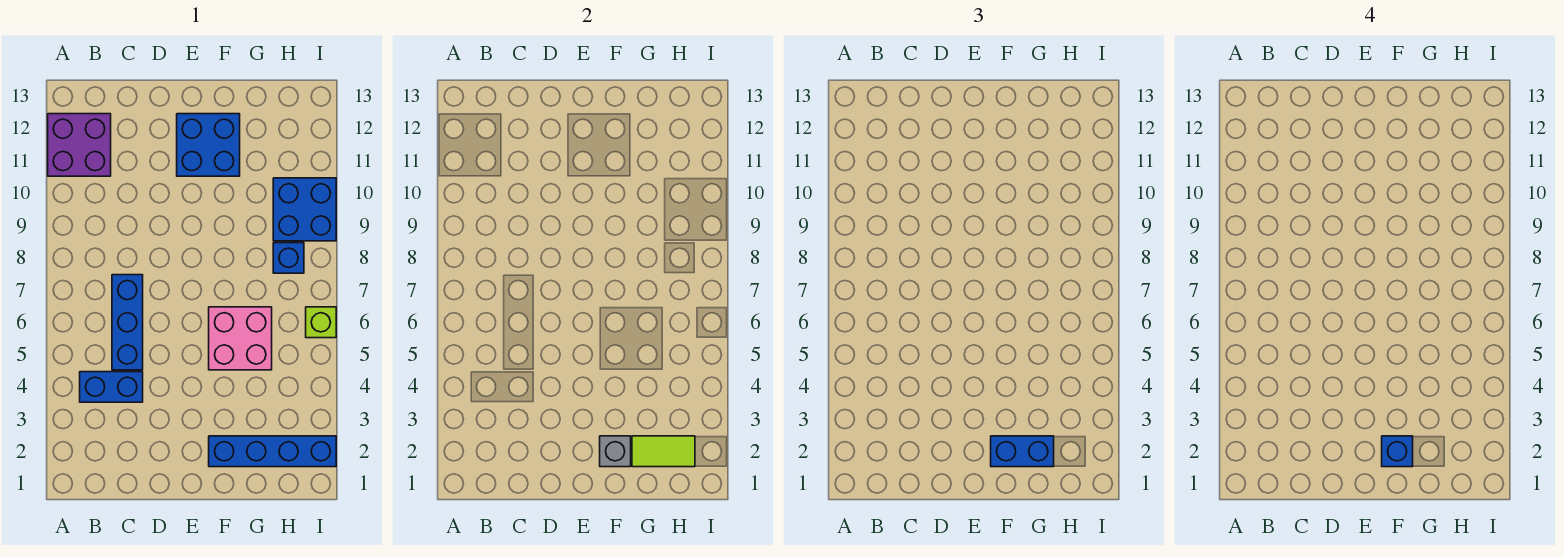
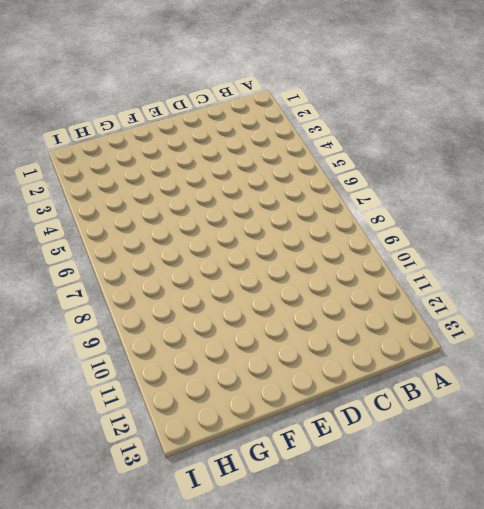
none -> purple brick A11:B12 level 1
none -> blue brick B4:C4 level 1
none -> blue brick C5:C7 level 1

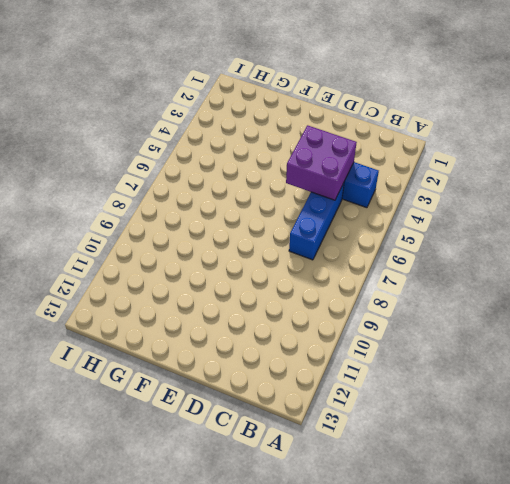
purple brick C4:D5 level 2 -> purple brick A11:B12 level 1
none -> blue brick E11:F12 level 1
none -> blue brick F2:I2 level 1
none -> pink brick F5:G6 level 1

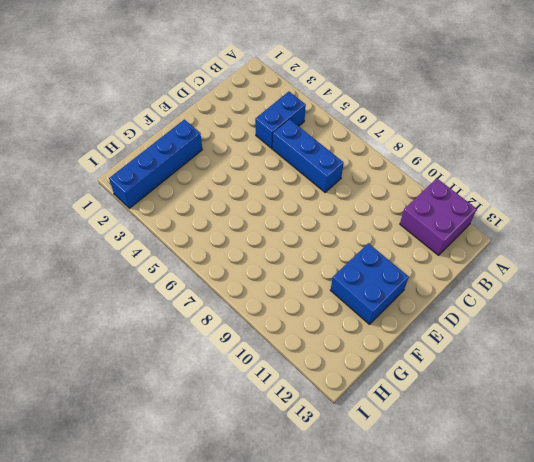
none -> pink brick F5:G6 level 1
none -> blue brick H8 level 1
none -> blue brick H9:I10 level 1

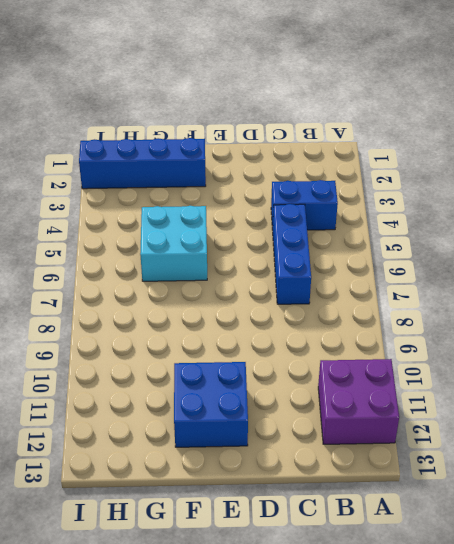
cyan brick F5:G6 level 1 -> pink brick F5:G6 level 1
none -> blue brick H8 level 1
none -> blue brick H9:I10 level 1
none -> lime brick I6 level 1

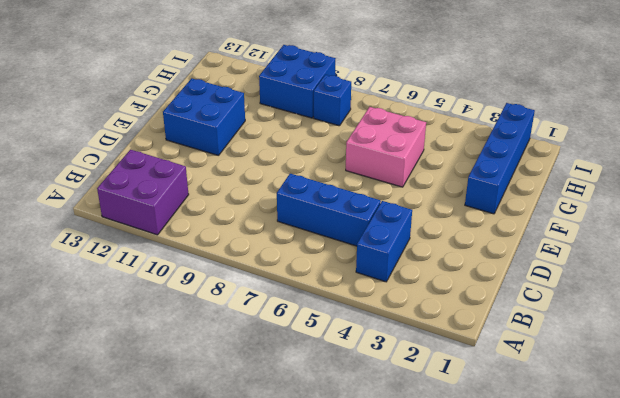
none -> lime brick I6 level 1
none -> grey brick F2 level 2
none -> lime tile G2:H2 level 2

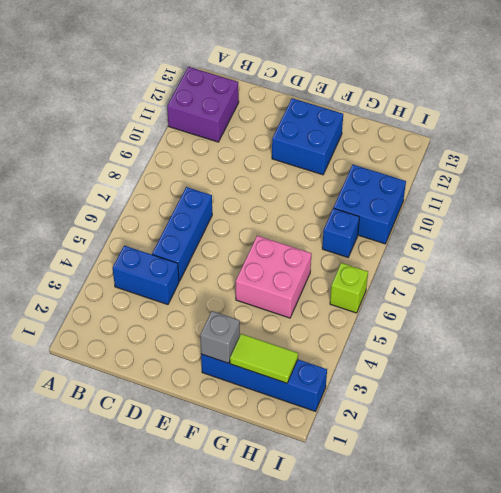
none -> blue brick F2:G2 level 3
none -> blue brick F2 level 4

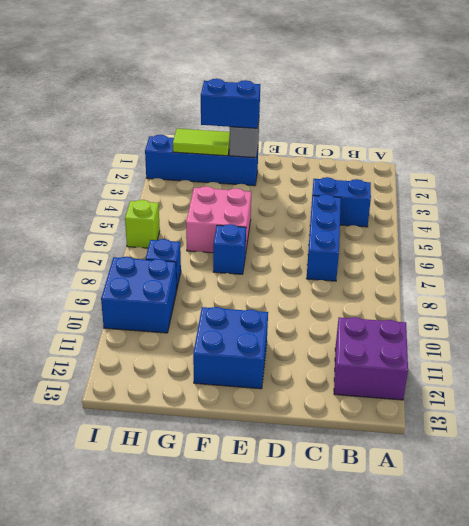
blue brick F7 level 1 -> blue brick F2 level 4

